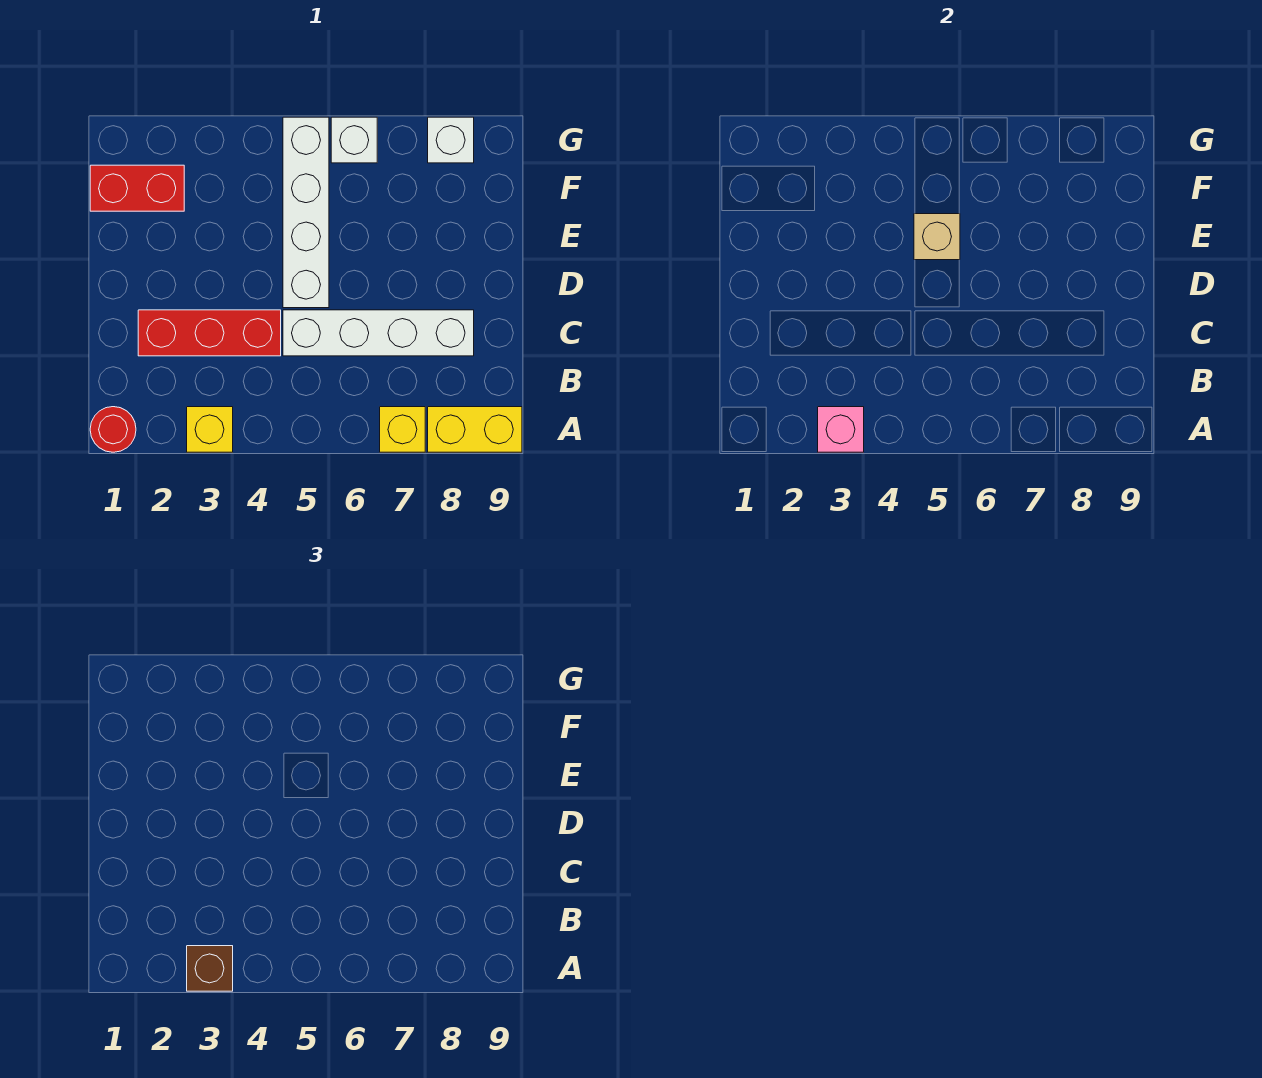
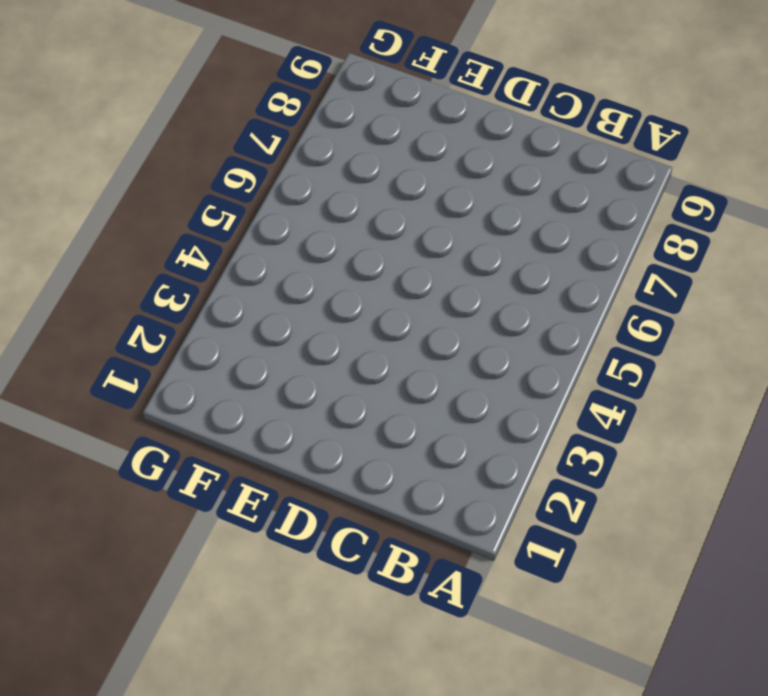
none -> red round brick A1 level 1
none -> yellow brick A3 level 1
none -> yellow brick A7 level 1

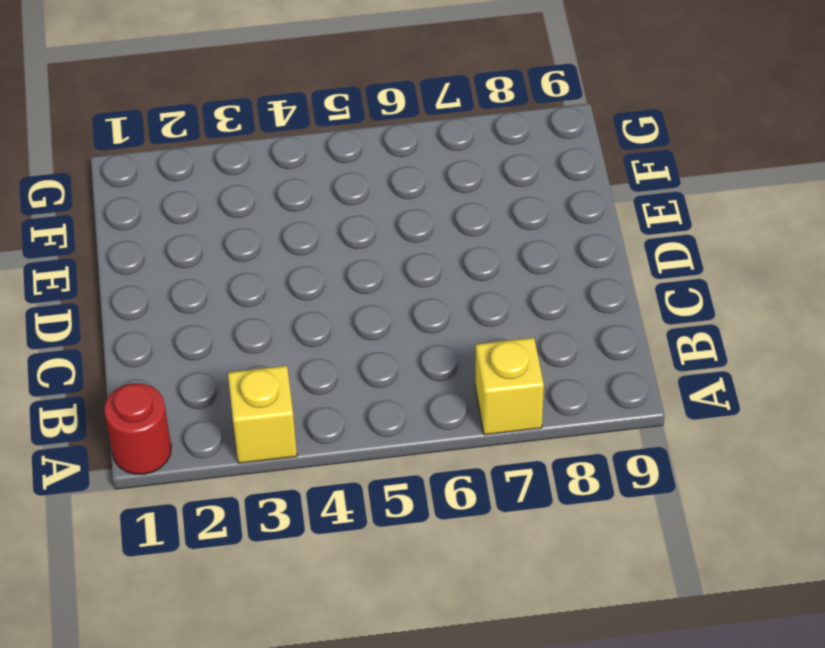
none -> yellow brick A8:A9 level 1
none -> red brick C2:C4 level 1
none -> white brick C5:C8 level 1

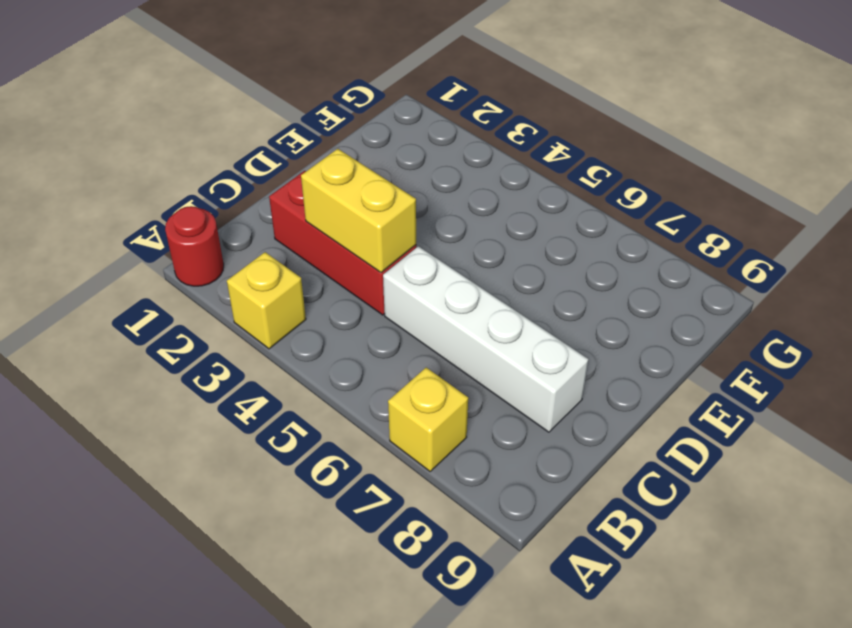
yellow brick C3:C4 level 2 -> yellow brick A8:A9 level 1
none -> white brick D5:G5 level 1
none -> red brick F1:F2 level 1
none -> white brick G6 level 1

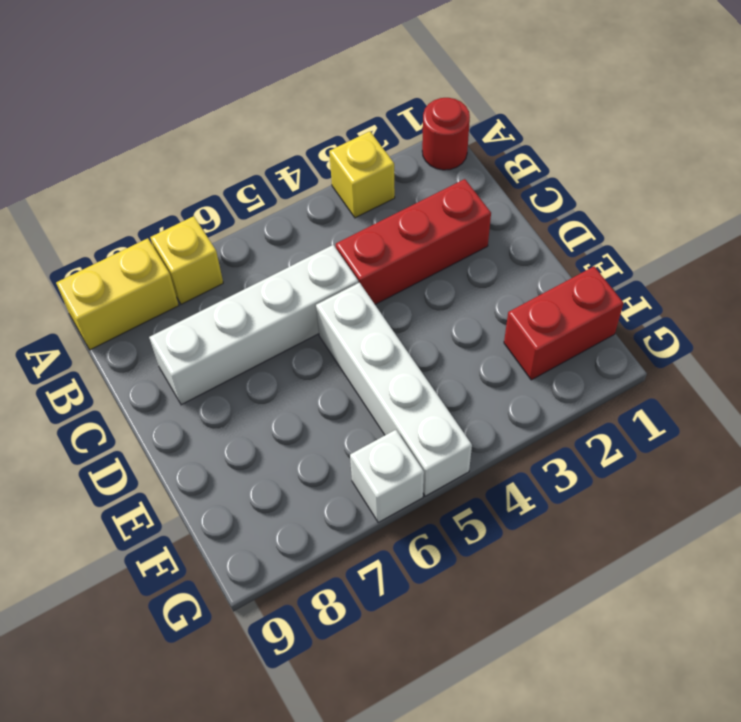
none -> white brick G8 level 1
none -> pink brick A3 level 2
none -> tan brick E5 level 2

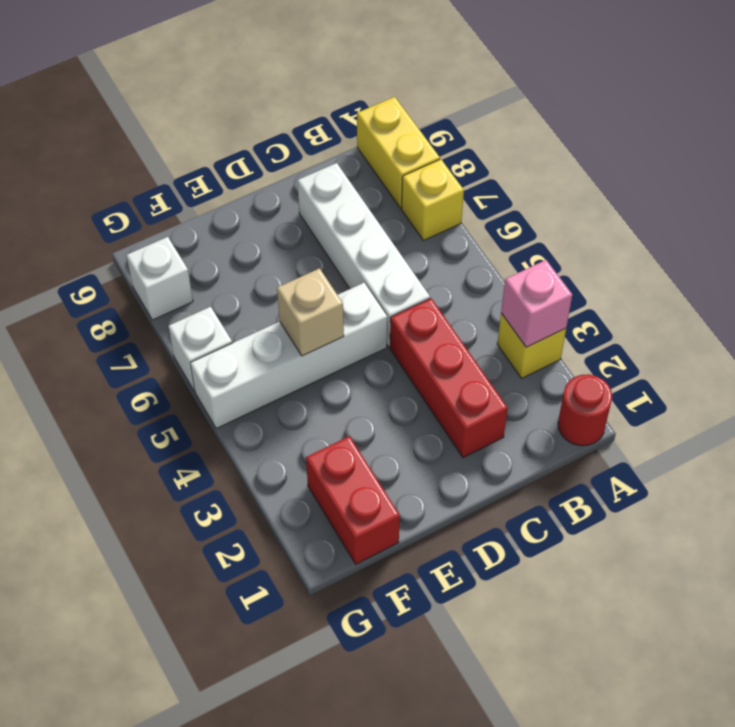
none -> brown brick A3 level 3

